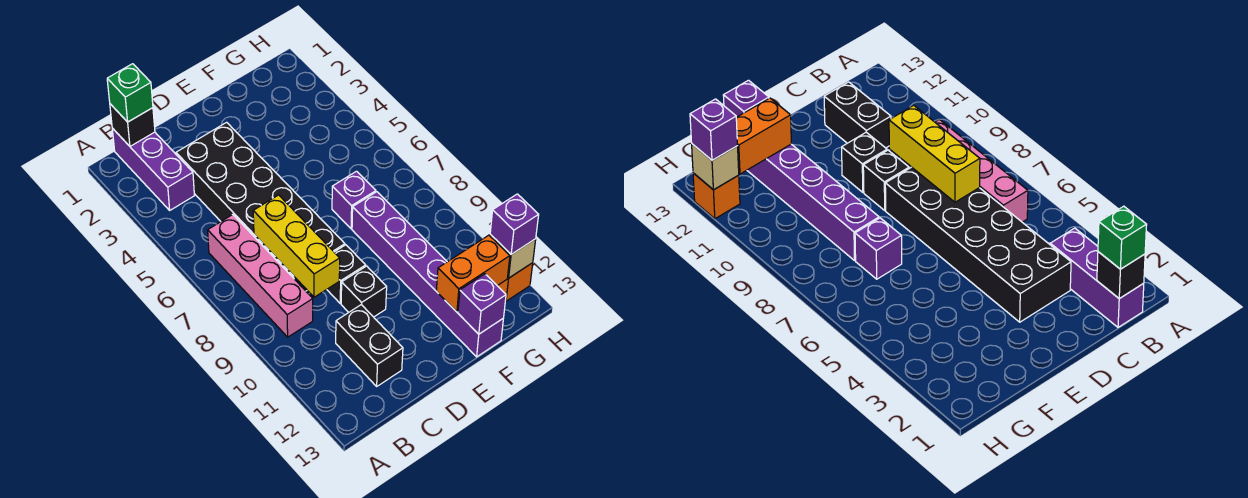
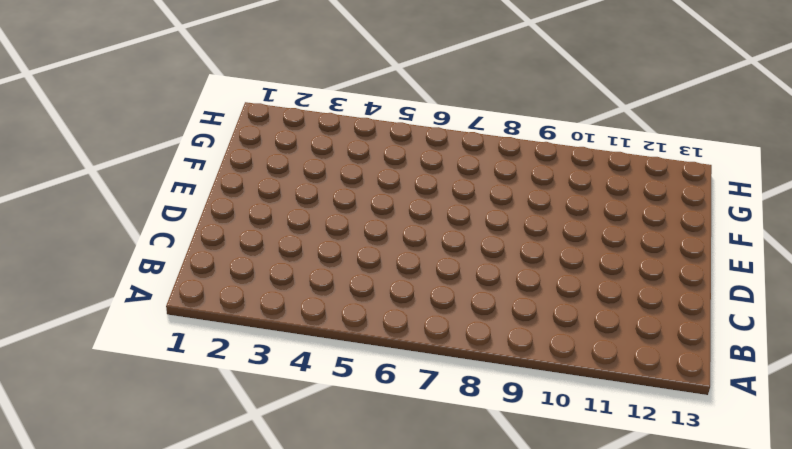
none -> purple brick B1:B3 level 1
none -> pink brick B6:B9 level 1
none -> black brick C3:D8 level 1

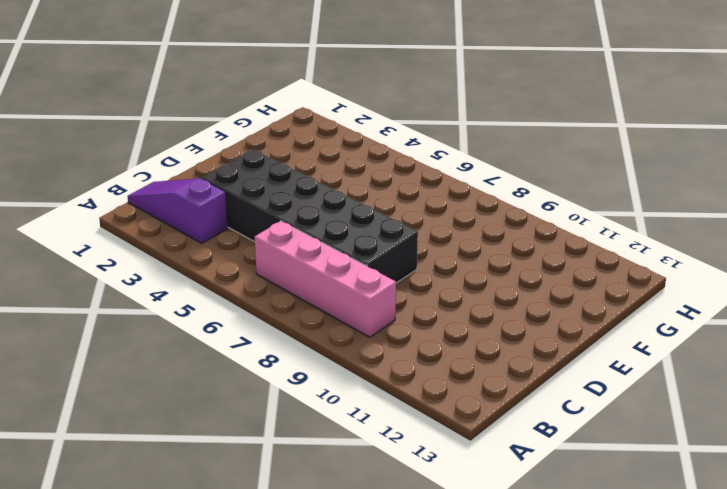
purple slope B1:B3 level 1 top 3 -> purple brick B1:B3 level 1
none -> black brick C11:C12 level 1
none -> black brick D9 level 1
none -> black brick D10 level 1

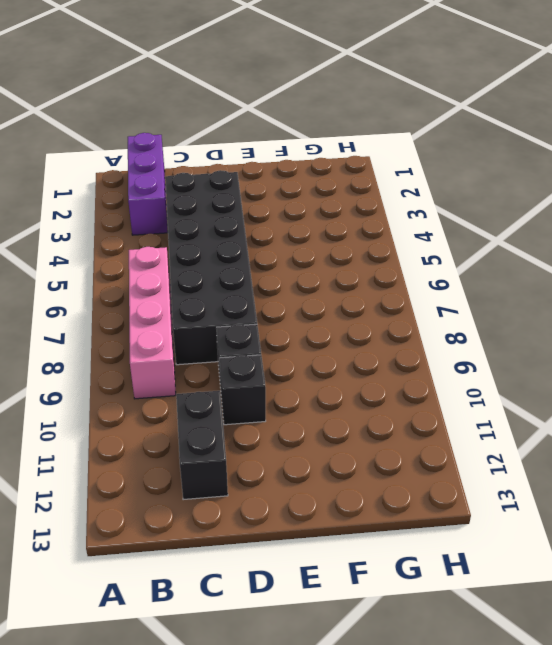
none -> purple brick F7 level 1
none -> purple brick F8:F13 level 1
none -> orange brick H12 level 1

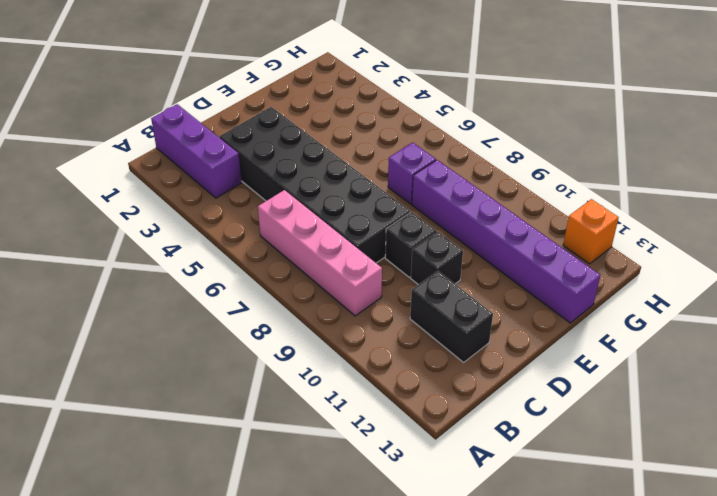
none -> black brick B1 level 2
none -> yellow brick C7:C9 level 2
none -> orange brick F12:G12 level 2

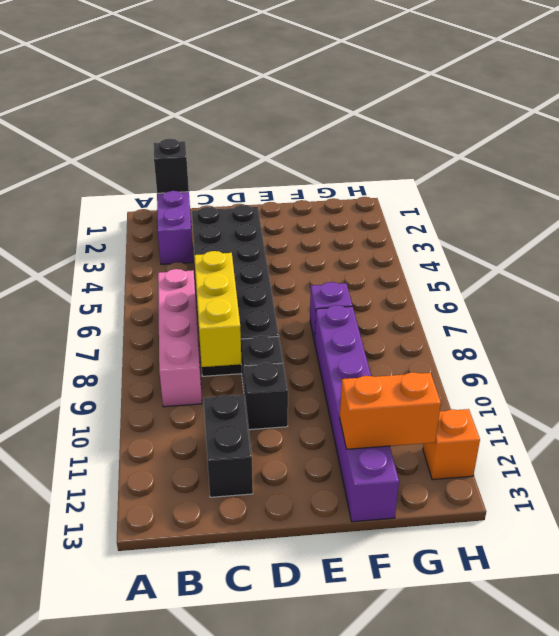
none -> purple brick F13 level 2
none -> tan brick H12 level 2
none -> green brick B1 level 3

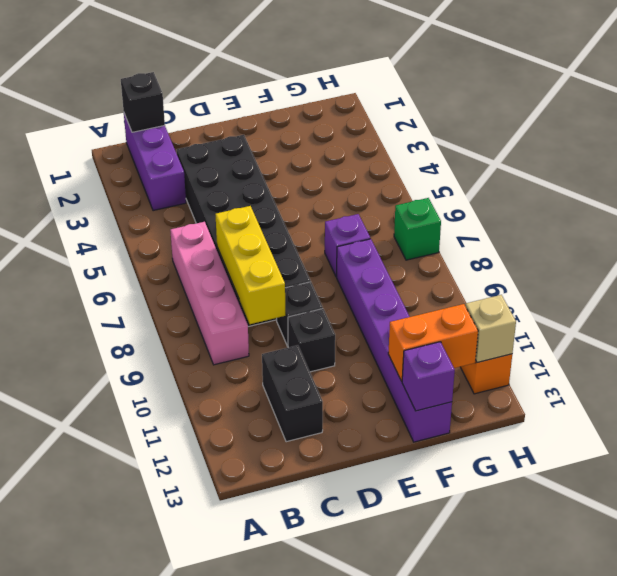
green brick H7 level 1 -> green brick B1 level 3
none -> purple brick H12 level 3

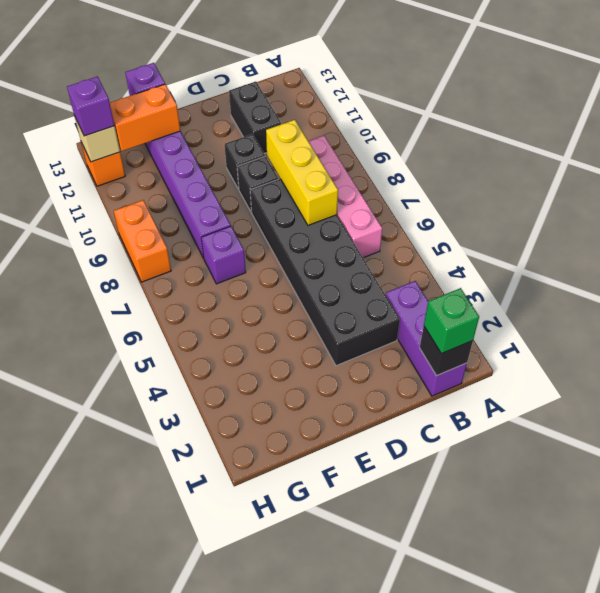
orange brick H8:H9 level 1 -> none

